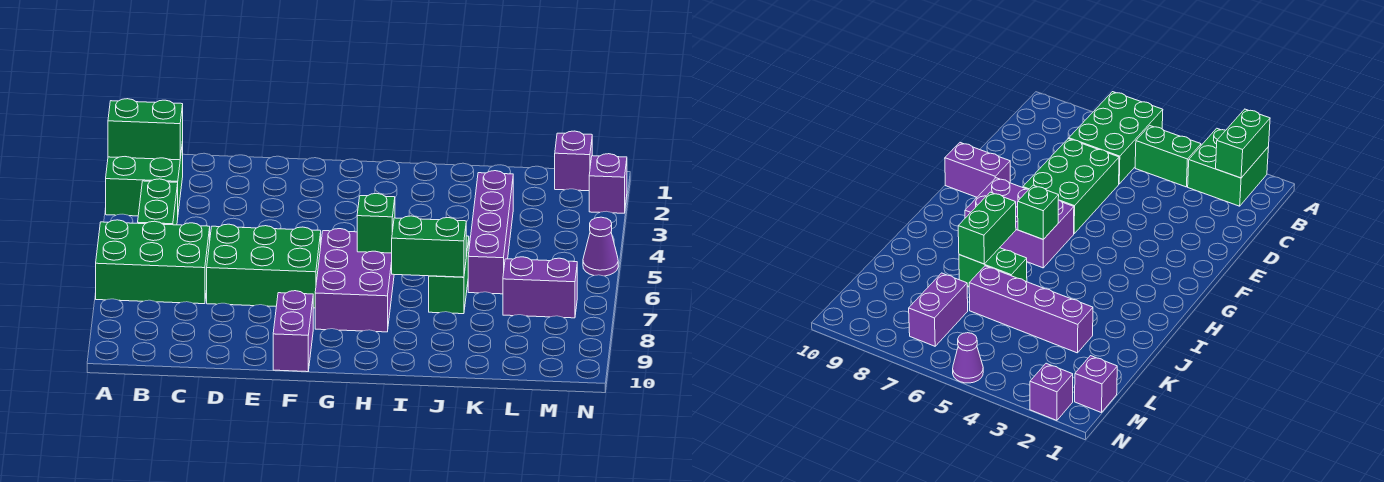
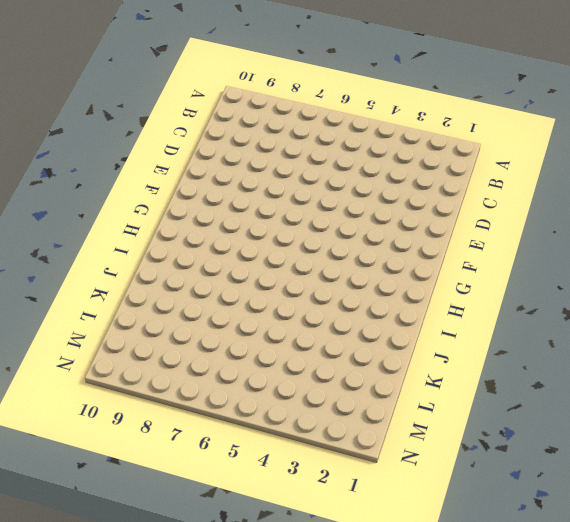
none -> green brick A2:B3 level 1
none -> green brick A6:C7 level 1
none -> green brick B4:B5 level 1

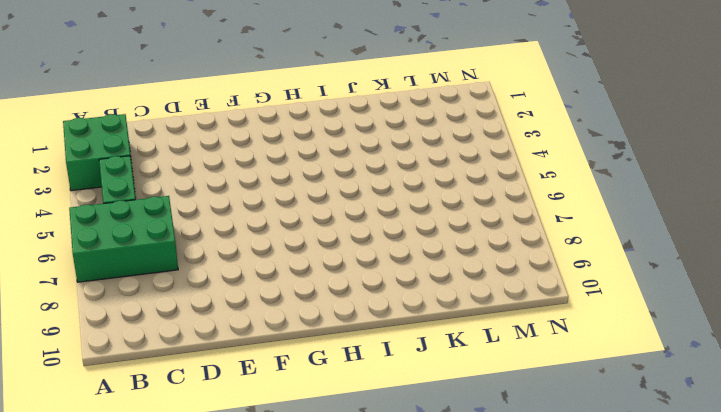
none -> green brick D6:F7 level 1
none -> purple brick F9:F10 level 1
none -> purple brick G6:H8 level 1

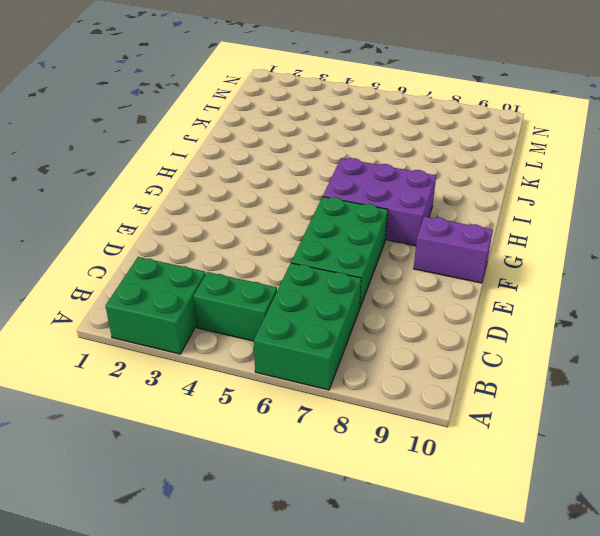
none -> green brick J6:J7 level 1
none -> purple brick K3:K6 level 1
none -> purple brick L7:M7 level 1

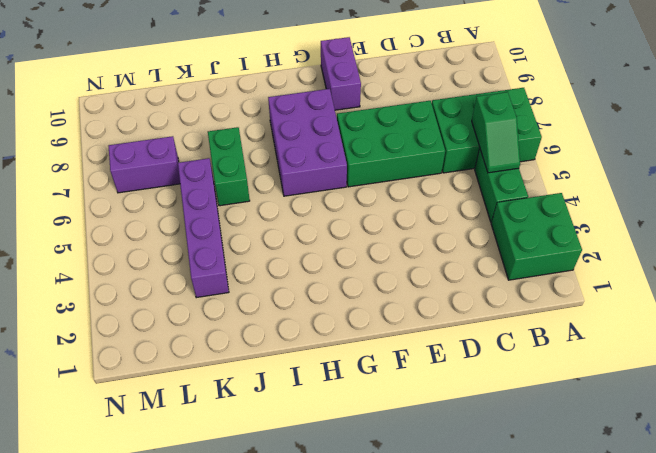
green slope B5:B6 level 2 top 6 -> none
none -> purple brick M1 level 1
none -> purple brick N2 level 1
none -> purple cone N5 level 1

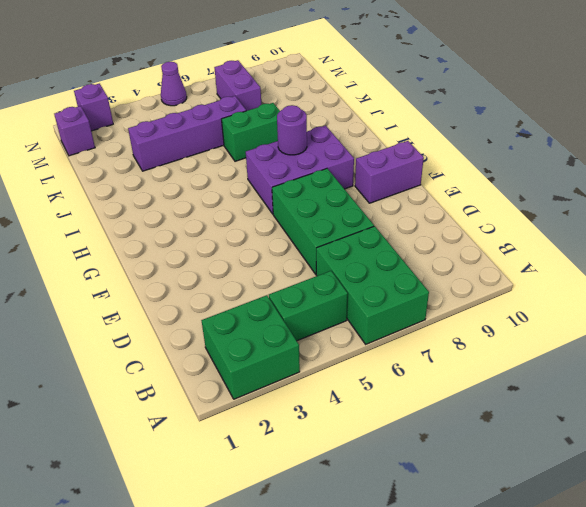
purple round brick H7 level 2 -> none
none -> green brick A2:B2 level 2
none -> green brick H6 level 2
none -> green brick I7:J7 level 2

